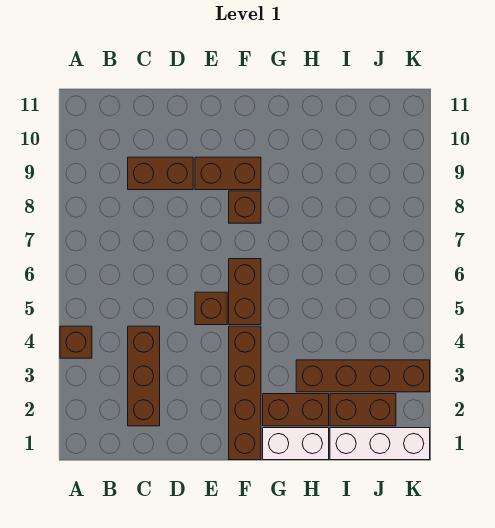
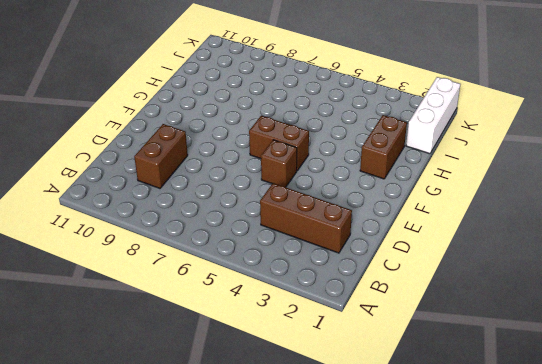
none -> brown brick A4 level 1
none -> brown brick E9:F9 level 1
none -> brown brick F1:F4 level 1

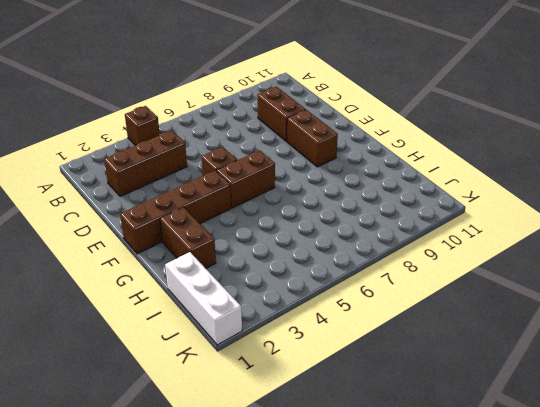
none -> brown brick F8 level 1
none -> white brick G1:H1 level 1
none -> brown brick H3:K3 level 1

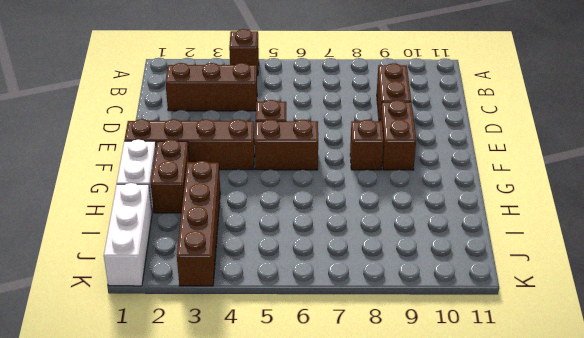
none -> brown brick I2:J2 level 1

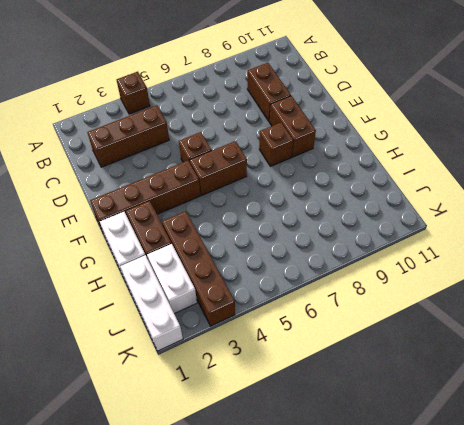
white brick I2:J2 level 1 -> brown brick I2:J2 level 1

